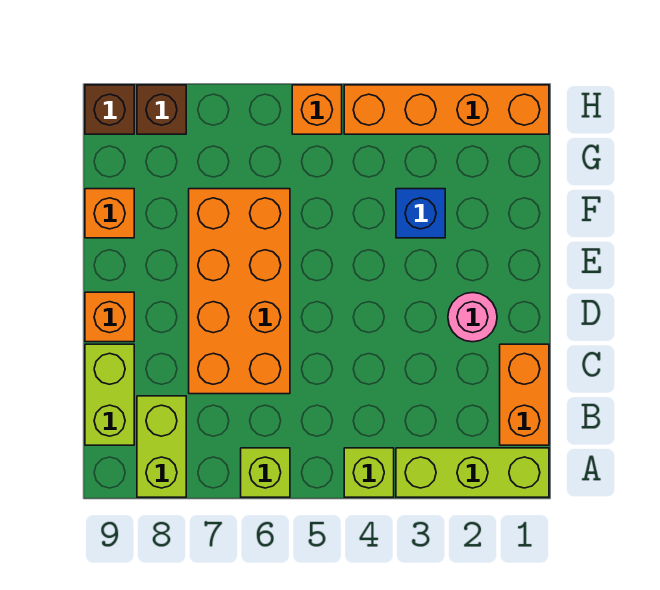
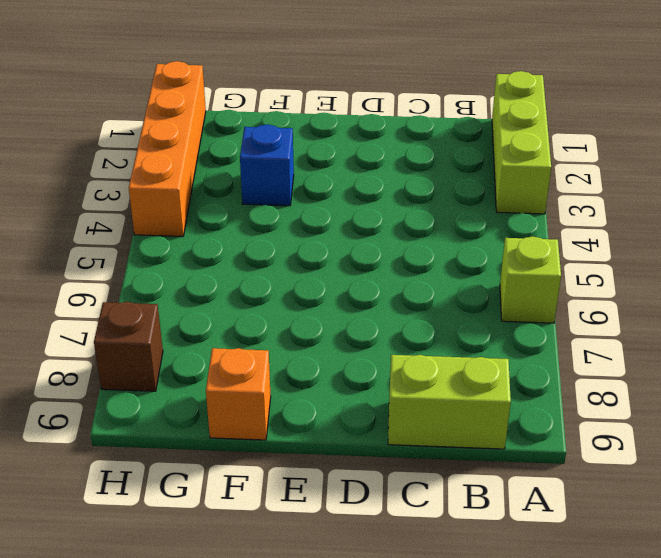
none -> lime brick A4 level 1
none -> lime brick A8:B8 level 1
none -> orange brick B1:C1 level 1

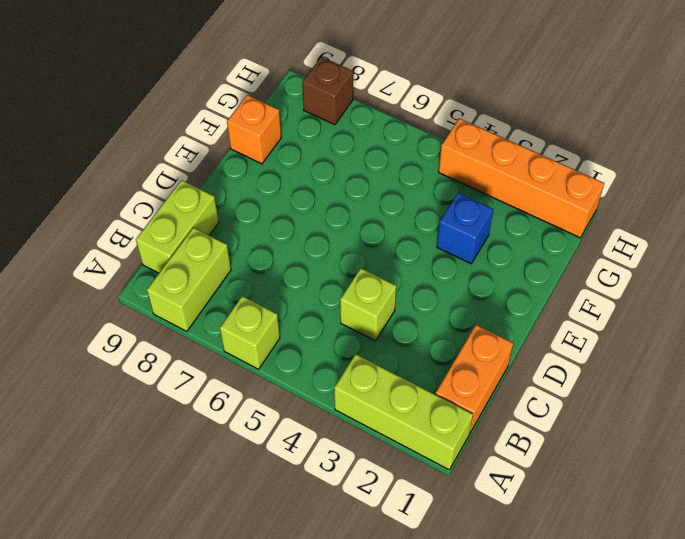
lime brick C4 level 1 -> lime brick A4 level 1
none -> orange brick C6:F7 level 1
none -> pink round brick D2 level 1
none -> orange brick D9 level 1

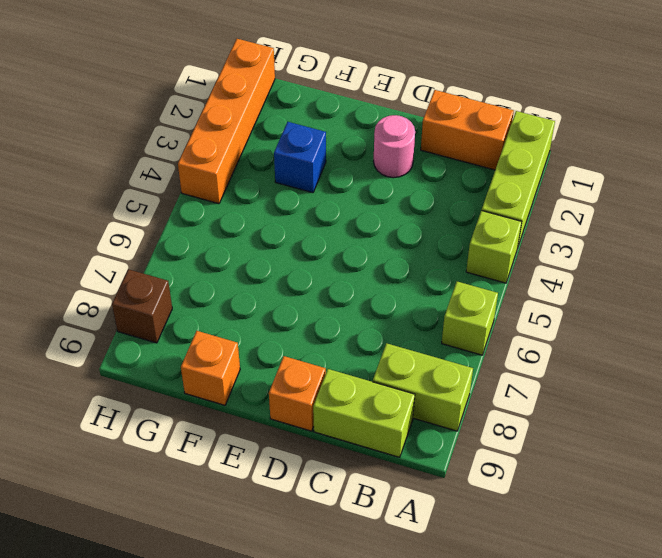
none -> orange brick C6:F7 level 1
none -> orange brick H5 level 1
none -> brown brick H9 level 1

